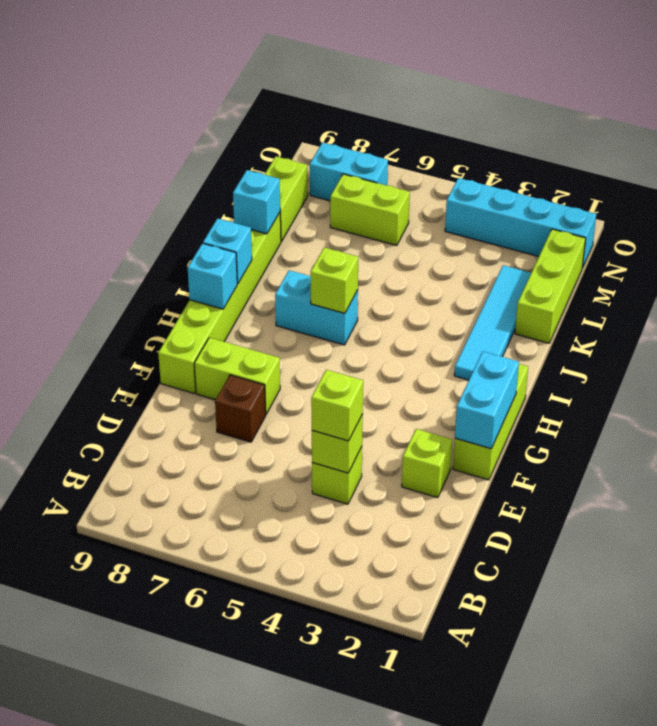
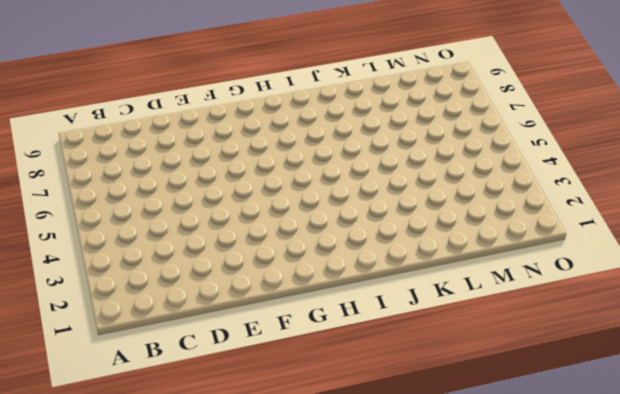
none -> lime brick D4 level 1
none -> lime brick E2 level 1
none -> brown brick E7 level 1

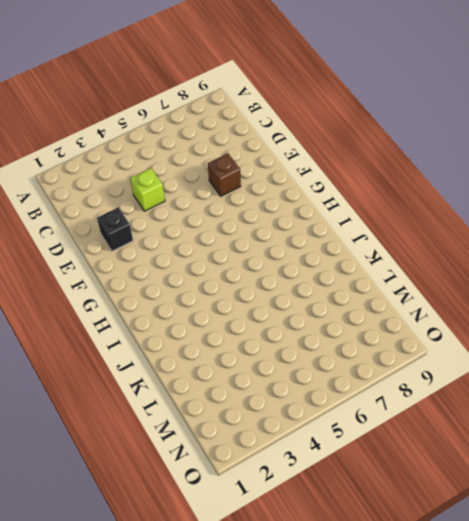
black brick E2 level 1 -> lime brick E2 level 1
none -> lime brick F1:H1 level 1
none -> lime brick F7:F8 level 1
none -> lime brick F9:K9 level 1

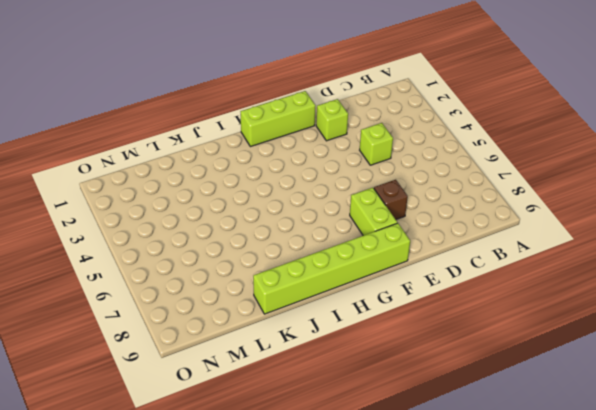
none -> cyan tile I2:L2 level 1
none -> cyan brick I6:I7 level 1
none -> lime brick K1:M1 level 1

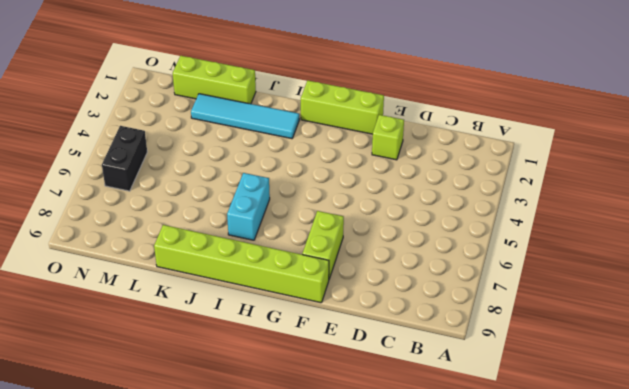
black brick N5:N6 level 1 -> none
none -> lime brick D4 level 1
none -> brown brick E7 level 1
none -> lime brick L9:M9 level 1

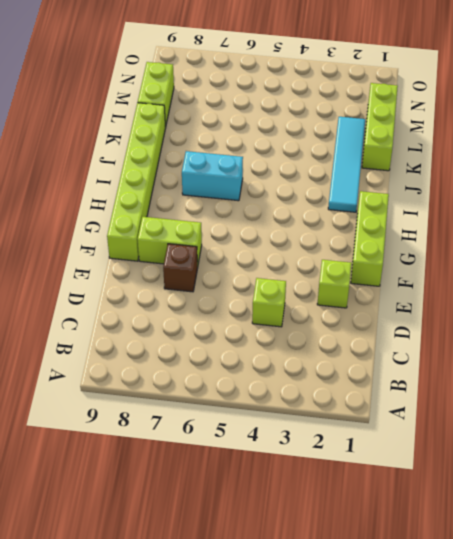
none -> lime brick M6:M7 level 1
none -> cyan brick N1:N4 level 1
none -> cyan brick N7:N8 level 1

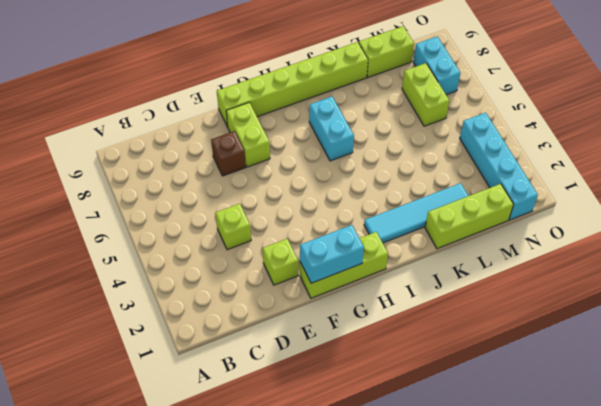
none -> lime brick D4 level 2
none -> cyan brick H9 level 2
none -> lime brick I6 level 2

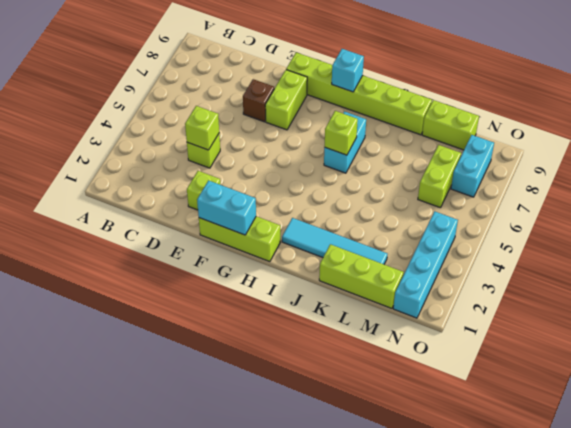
none -> cyan brick I9 level 2
none -> cyan brick K9 level 2
none -> lime brick D4 level 3

